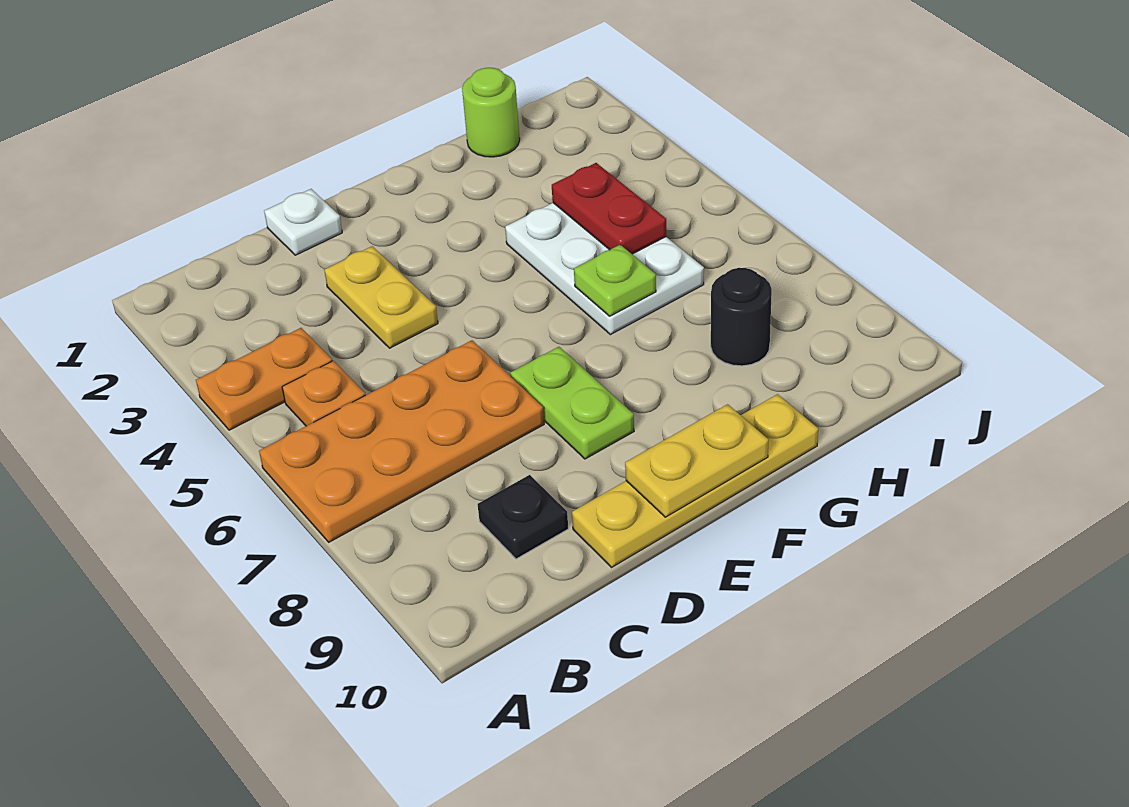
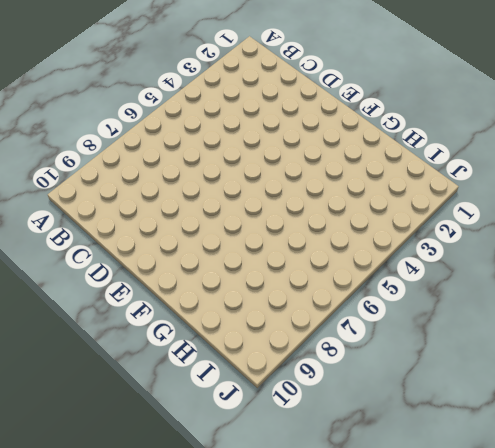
none -> orange plate A4:B4 level 1
none -> orange plate A6:D7 level 1
none -> orange plate B5 level 1

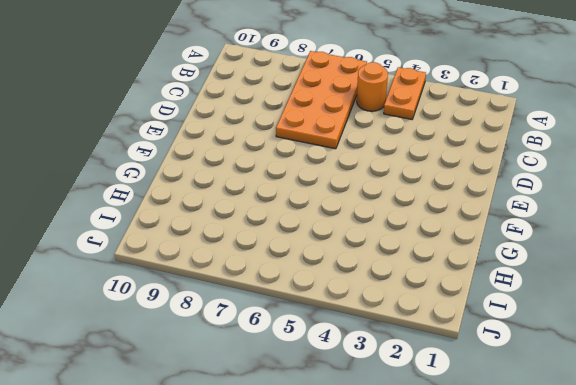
orange round brick B5 level 1 -> orange plate B5 level 1
none -> black plate C9 level 1
none -> white plate D1 level 1
none -> yellow plate D3:D4 level 1

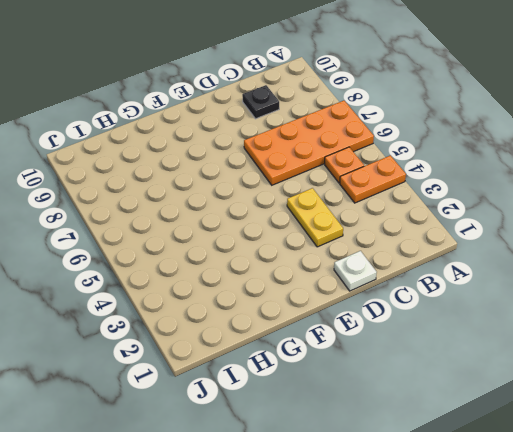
none -> yellow plate D10:G10 level 1
none -> lime plate E7:E8 level 1
none -> white plate G4:H6 level 1

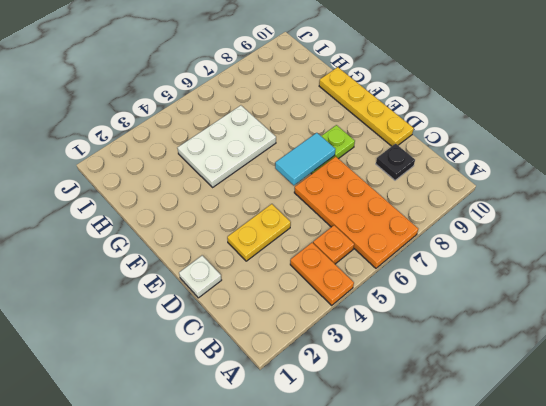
cyan tile E6:E7 level 2 -> none
none -> lime round brick H1 level 1
none -> black round brick H8 level 1
none -> yellow plate E10:F10 level 2

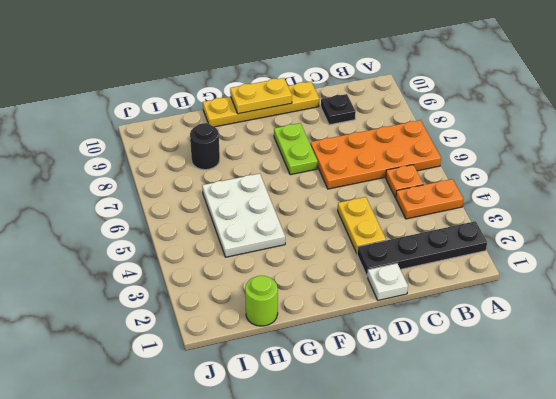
black plate A2:D2 level 1 -> none
none -> lime plate G6 level 2
none -> red plate H4:H5 level 2

